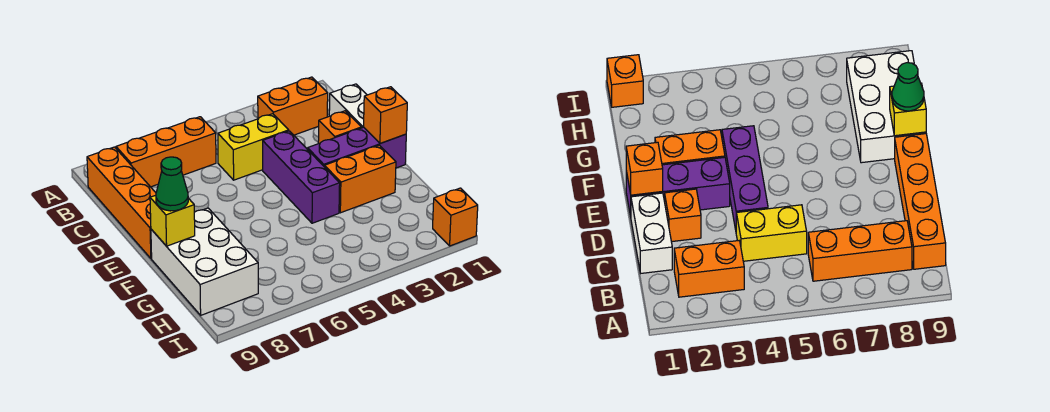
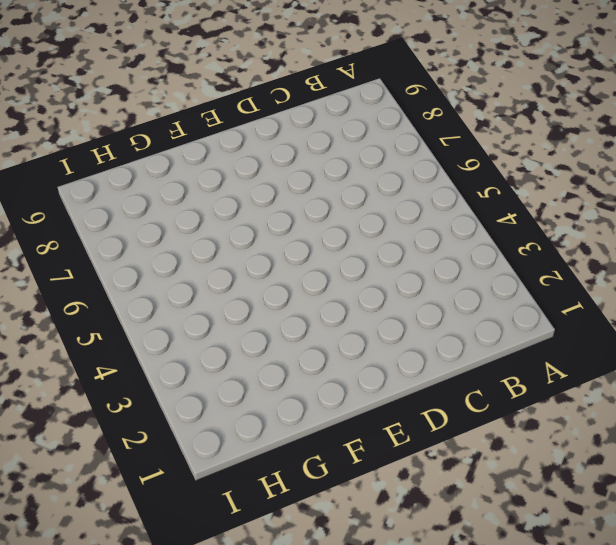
none -> orange brick B2:B3 level 1
none -> orange brick B6:B8 level 1
none -> orange brick B9:E9 level 1

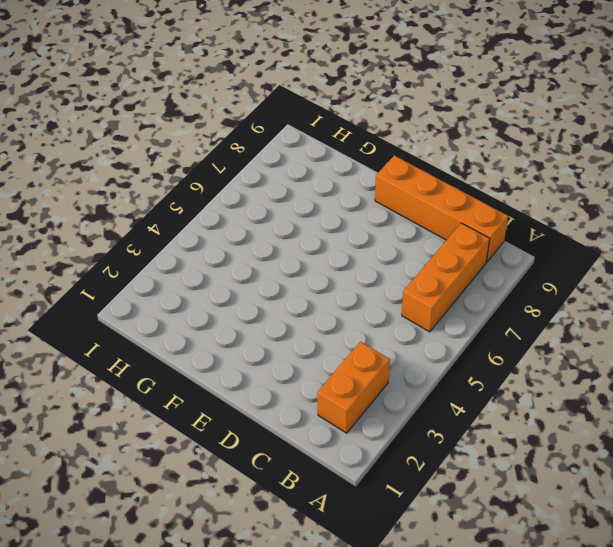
none -> white brick C1:D1 level 1
none -> yellow brick C4:C5 level 1
none -> orange brick D2 level 1

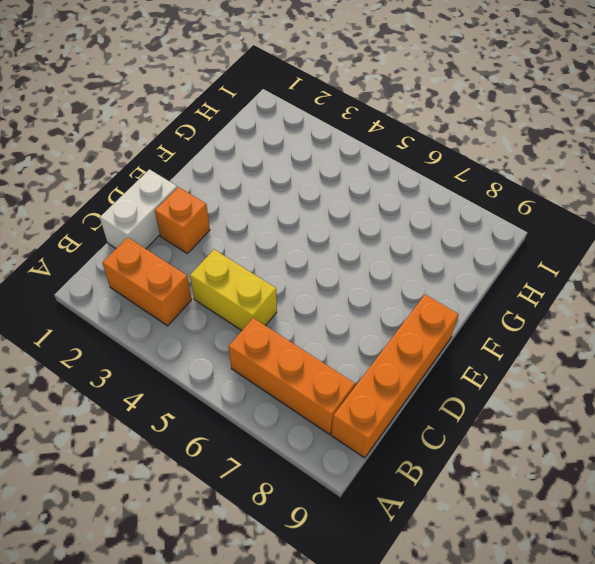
none -> purple brick D4:F4 level 1
none -> purple brick E1:E3 level 1
none -> orange brick F2:F3 level 1

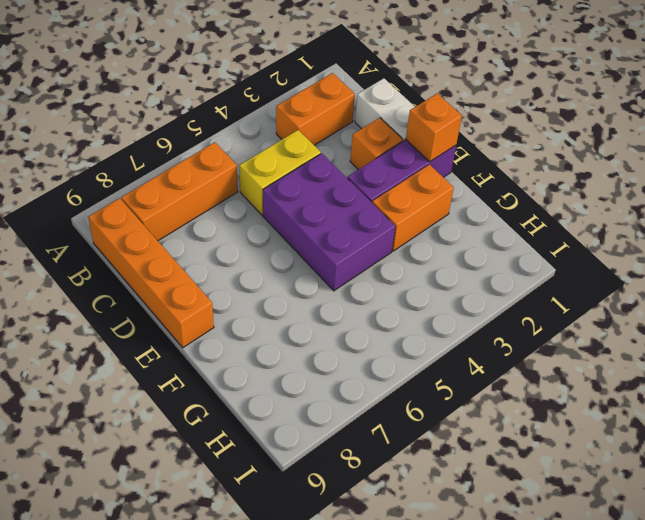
purple brick D4:F5 level 1 -> purple brick D4:F4 level 1
none -> white brick F8:H9 level 1
none -> orange brick I1 level 1
none -> yellow brick F9 level 2

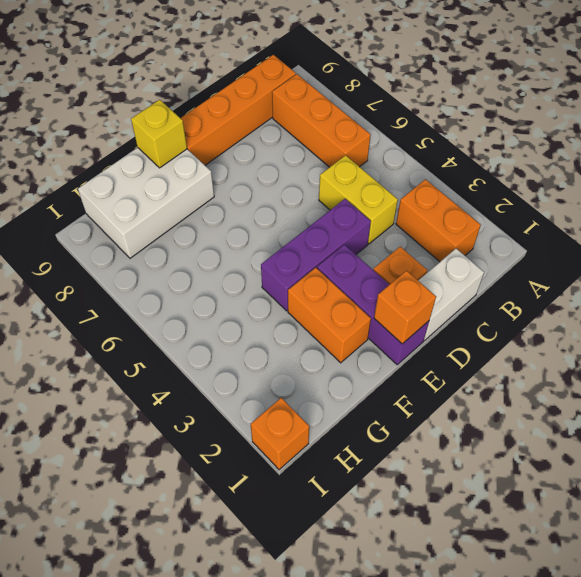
none -> green cone F9 level 3

